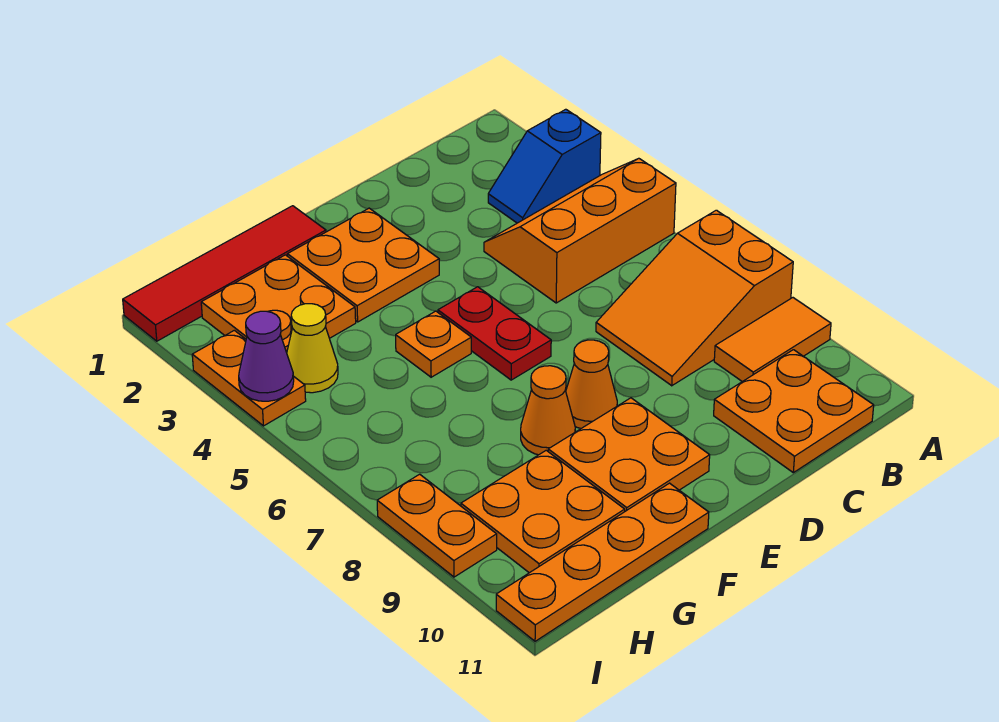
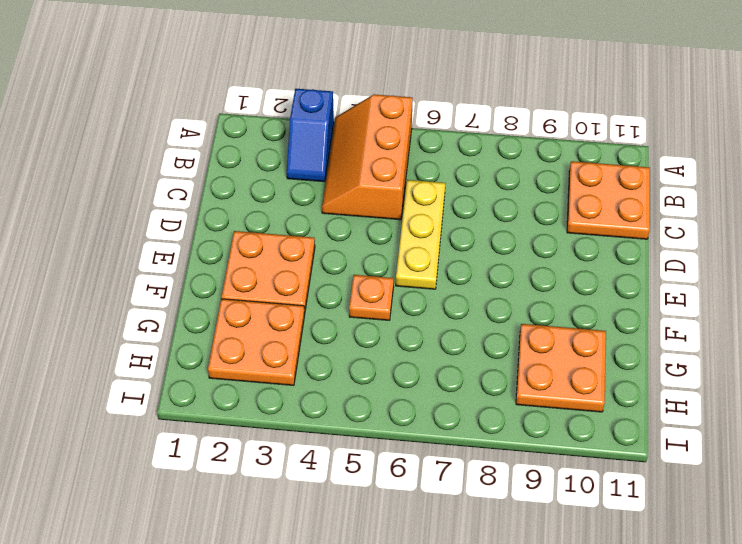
yellow plate C6:E6 level 1 -> red plate E5:E6 level 1
none -> orange slope A7:C8 level 1 top A
none -> orange tile A9:B9 level 1
none -> orange cone E8 level 1

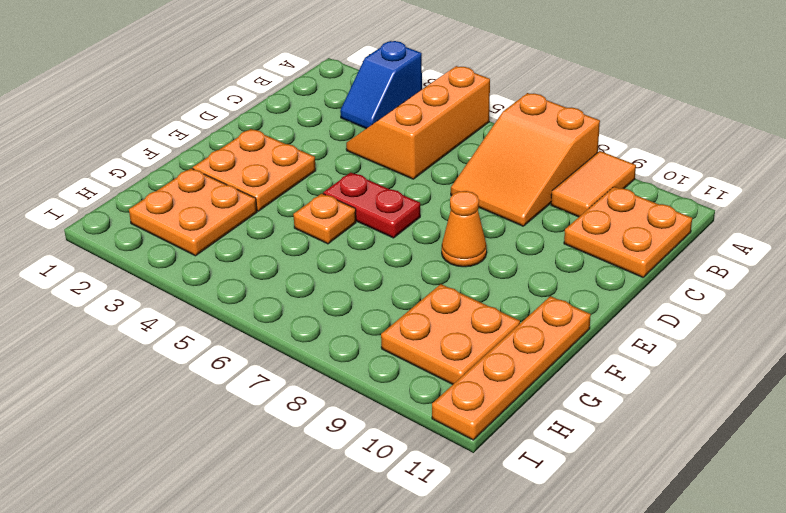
none -> orange plate E9:F10 level 1
none -> red tile F1:I1 level 1
none -> orange cone F8 level 1

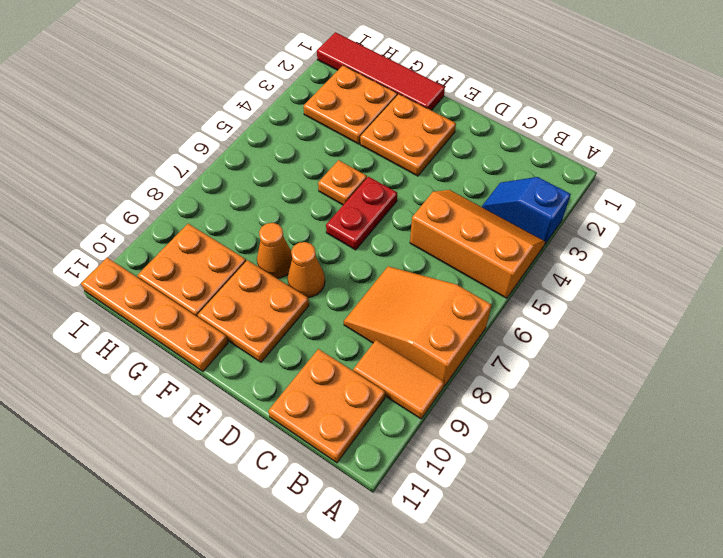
none -> yellow cone H4 level 1
none -> orange plate I3:I4 level 1
none -> orange plate I8:I9 level 1

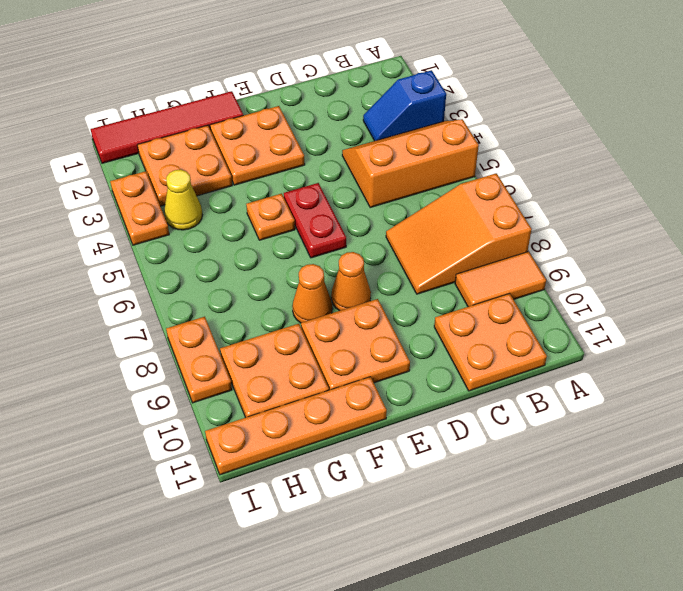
none -> purple cone I4 level 2

